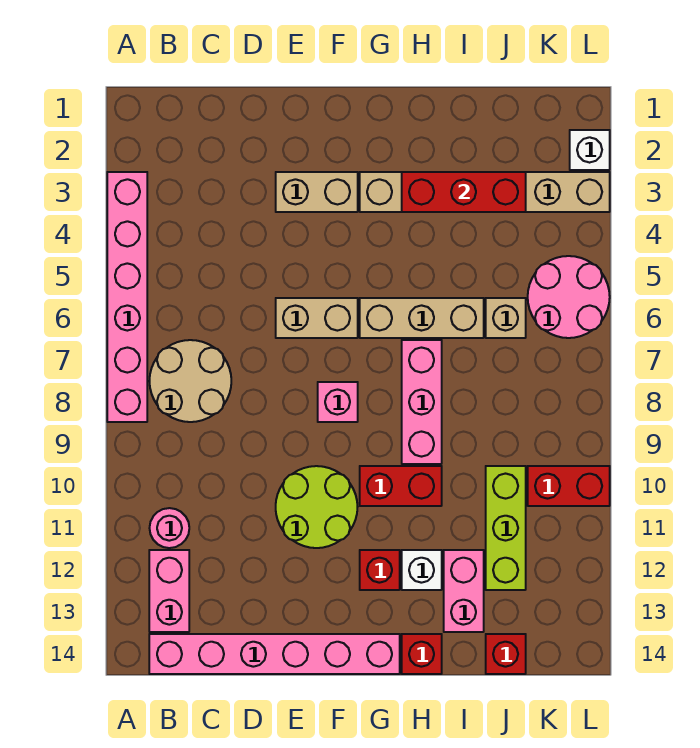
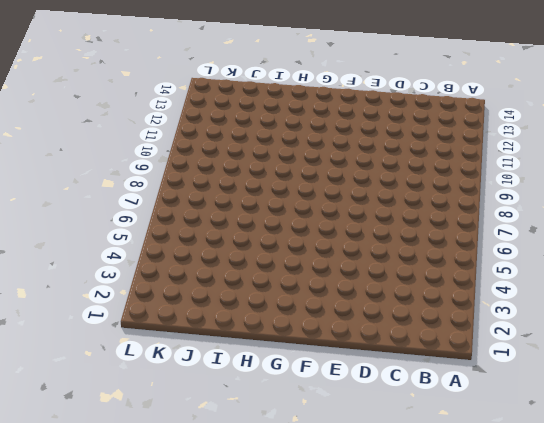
none -> pink brick A3:A8 level 1
none -> tan round brick B7:C8 level 1
none -> pink round brick B11 level 1

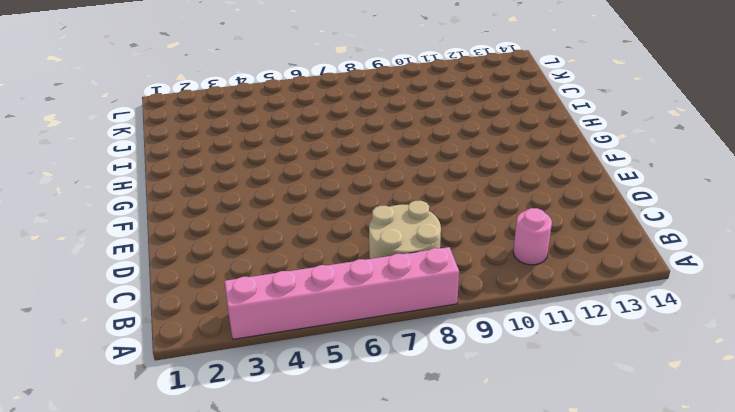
none -> pink brick B12:B13 level 1
none -> pink brick B14:G14 level 1
none -> tan brick E3:F3 level 1

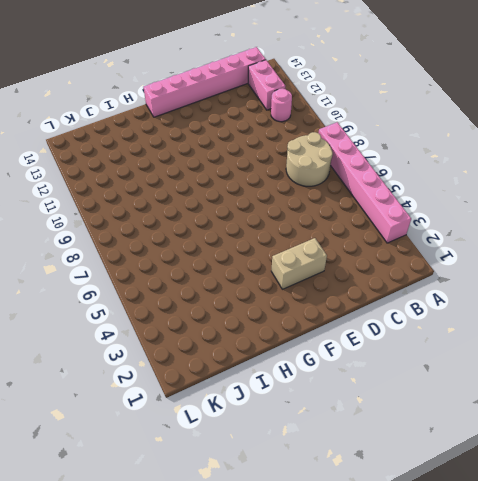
none -> tan brick E6:F6 level 1
none -> lime round brick E10:F11 level 1
none -> pink brick F8 level 1

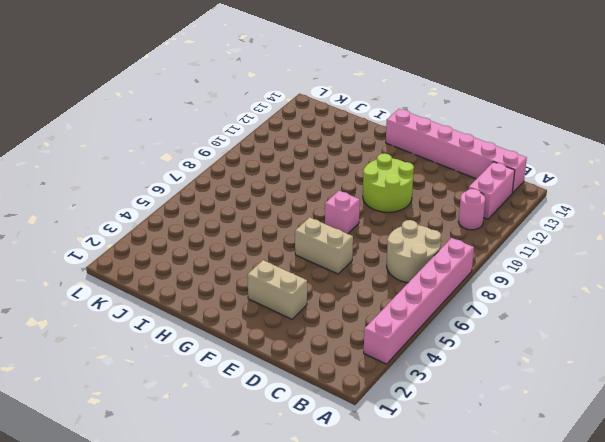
none -> tan brick G3:L3 level 1
none -> tan brick G6:I6 level 1
none -> red brick G10:H10 level 1

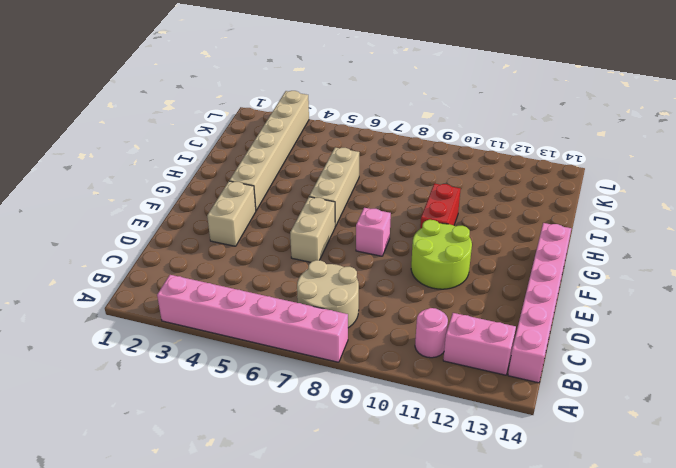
none -> red brick G12 level 1
none -> pink brick H7:H9 level 1
none -> white brick H12 level 1

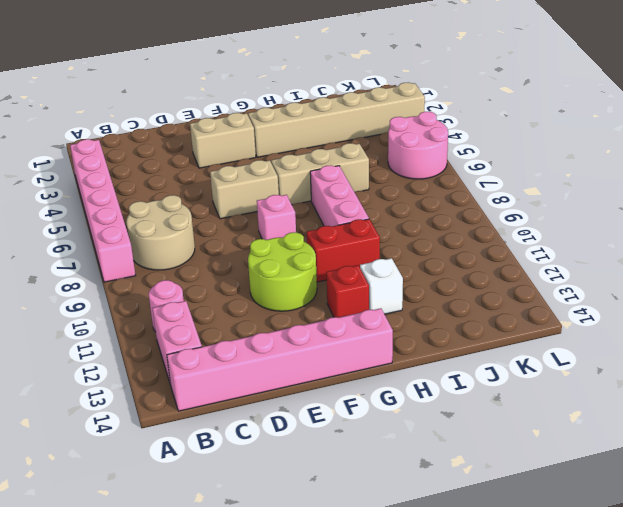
none -> red brick H14 level 1
none -> pink brick I12:I13 level 1
none -> tan brick J6 level 1

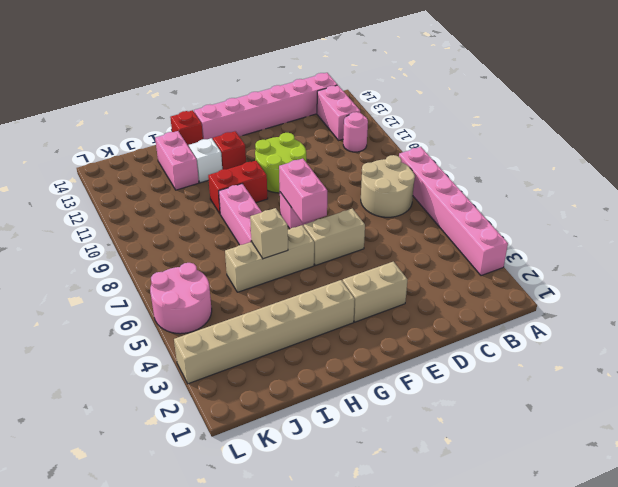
pink brick F7:F8 level 2 -> none
tan brick H6 level 2 -> tan brick J6 level 1
none -> lime brick J10:J12 level 1
none -> red brick J14 level 1
none -> red brick K10:L10 level 1

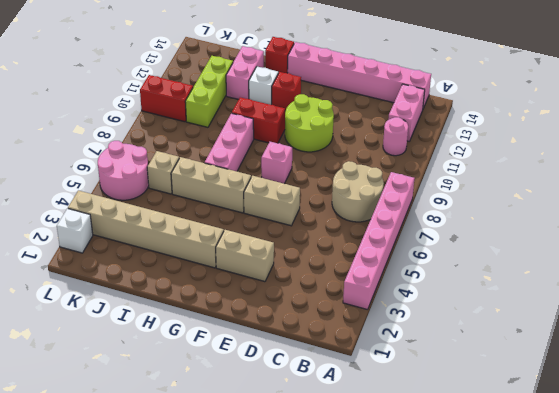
none -> red brick J14 level 1
none -> red brick H3:J3 level 2

